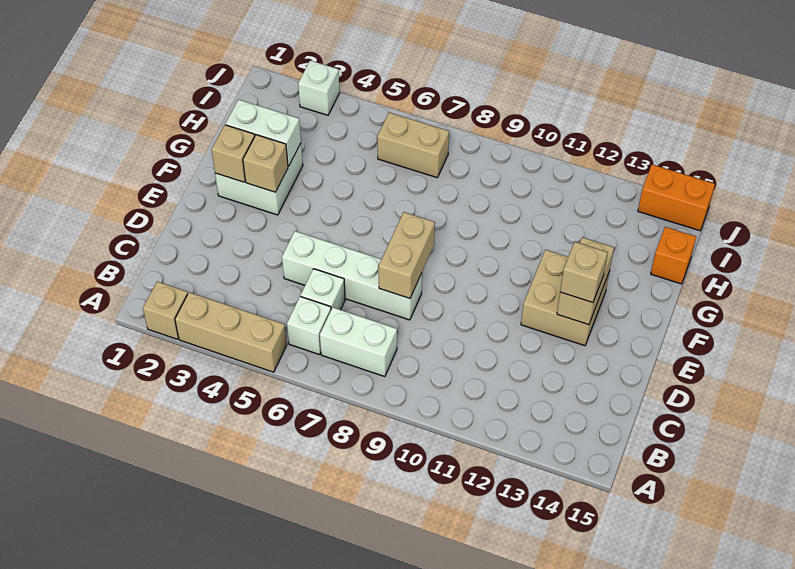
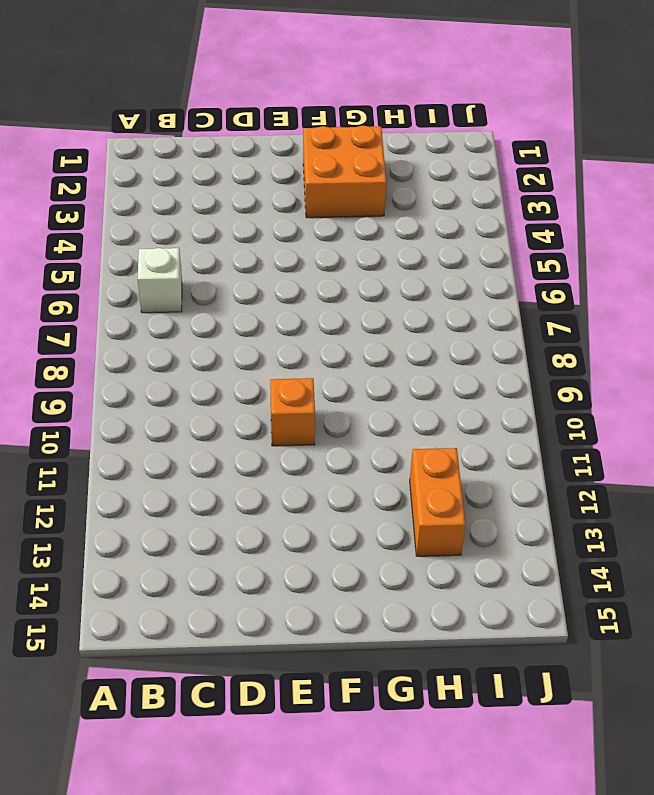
orange brick E10 level 1 -> orange brick H15 level 1
orange brick F2:G3 level 1 -> white brick F2:G3 level 1
orange brick H12:H13 level 1 -> orange brick J14:J15 level 1
none -> tan brick A2 level 1
none -> tan brick A3:A5 level 1
none -> white brick B7:B8 level 1

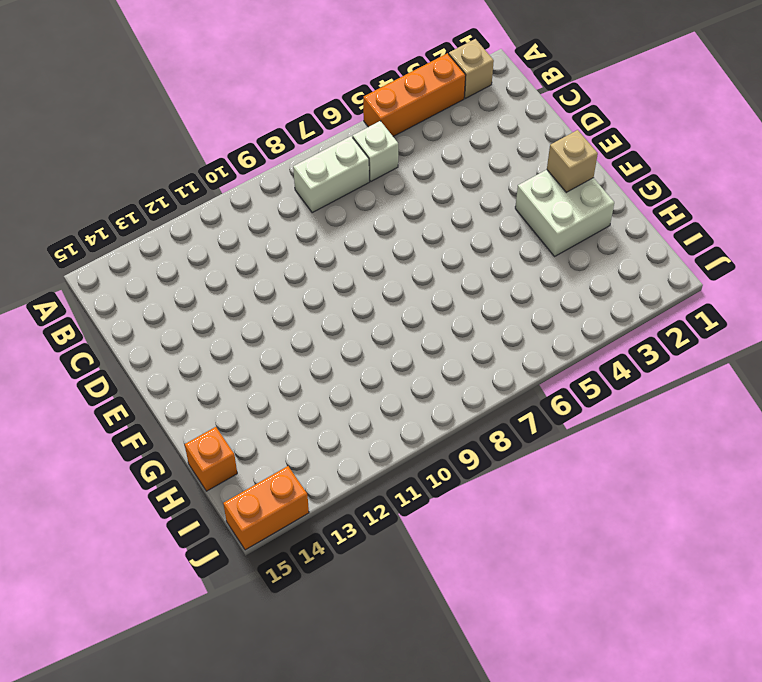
orange brick A3:A5 level 1 -> tan brick A3:A5 level 1
none -> white brick C6 level 1
none -> white brick D5:D8 level 1
none -> tan brick E12:F13 level 1

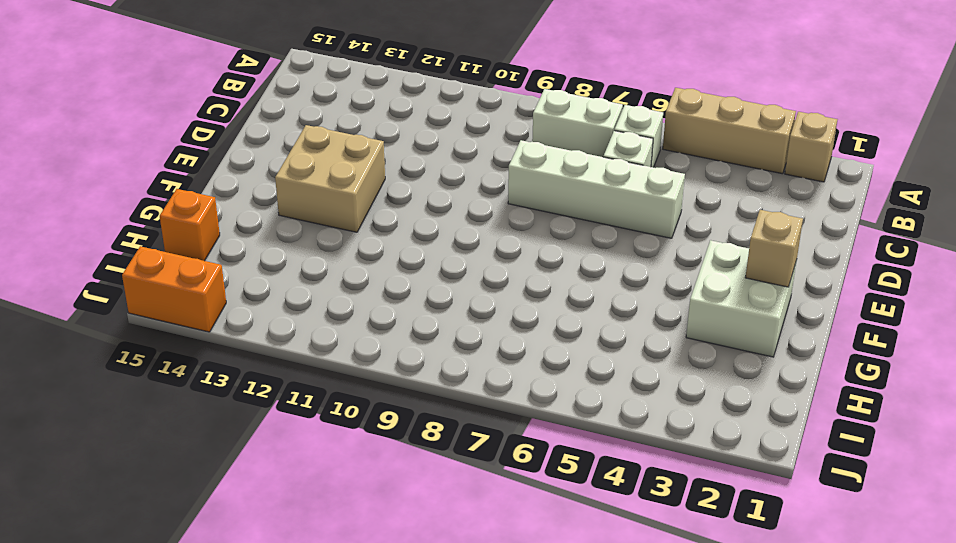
none -> tan brick I6:I7 level 1
none -> white brick J3 level 1
none -> tan brick D8:E8 level 2

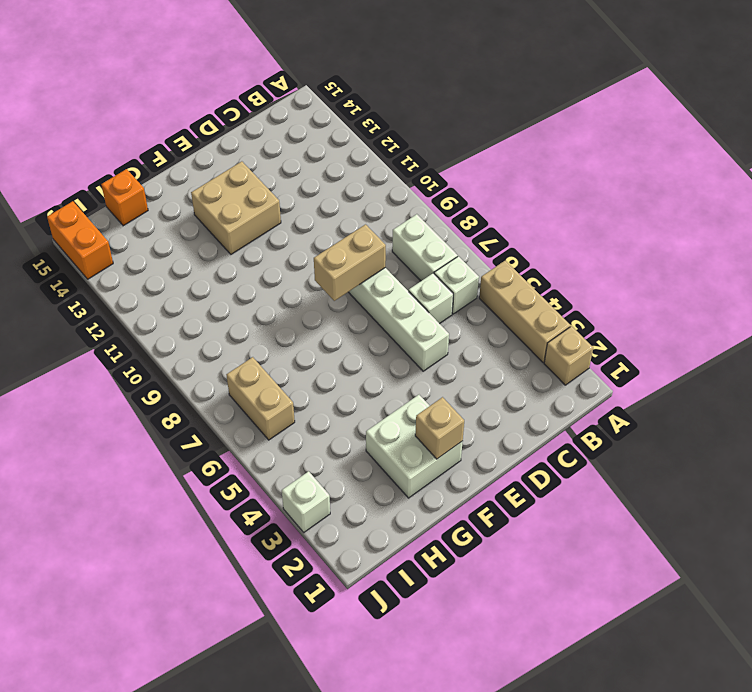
none -> tan brick E13:F13 level 2
none -> tan brick F3 level 2
none -> white brick G2:G3 level 2

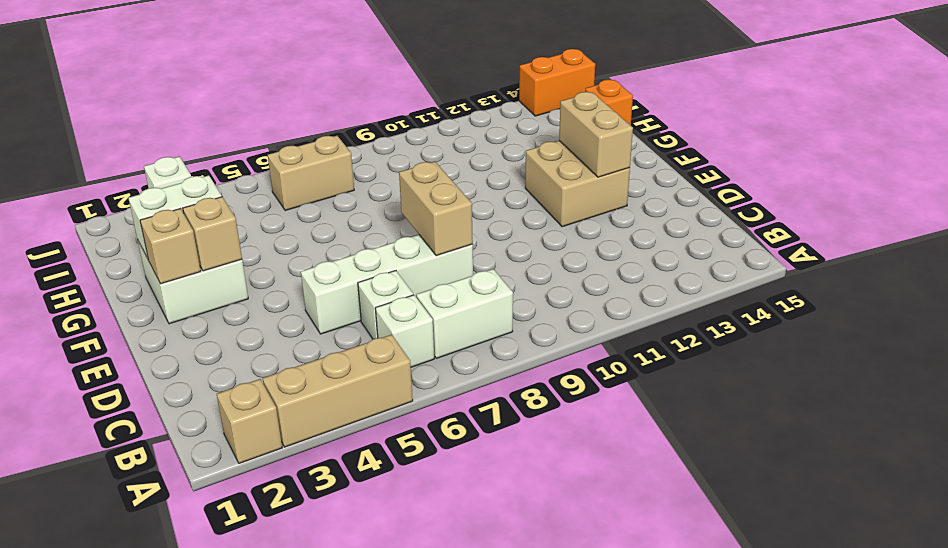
none -> tan brick E13 level 3

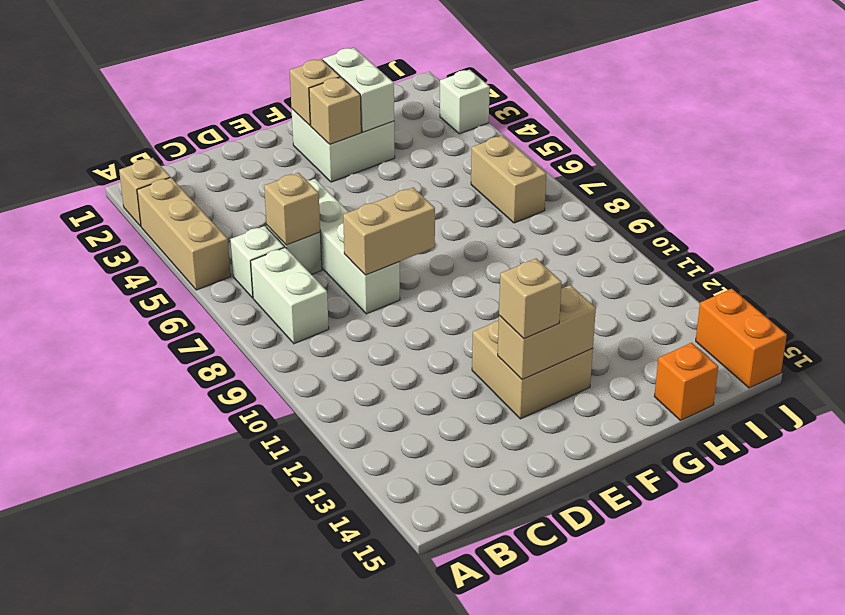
tan brick C6 level 2 -> none

